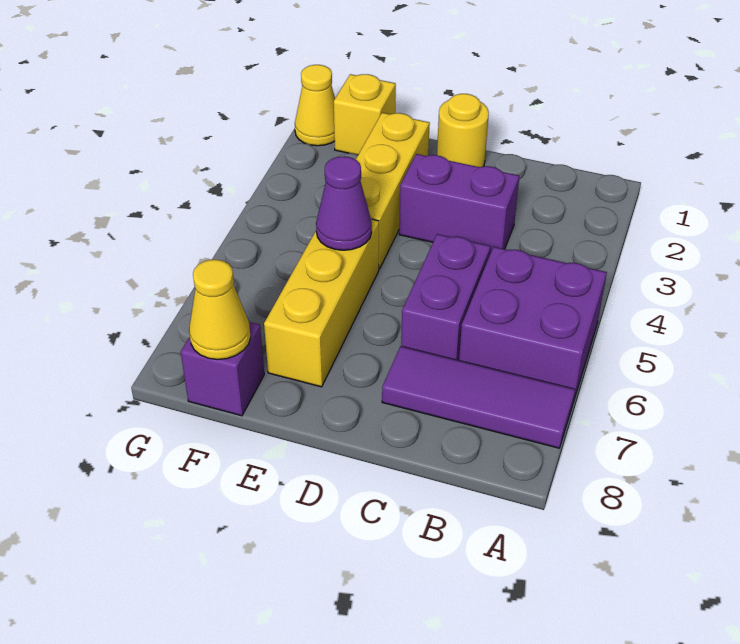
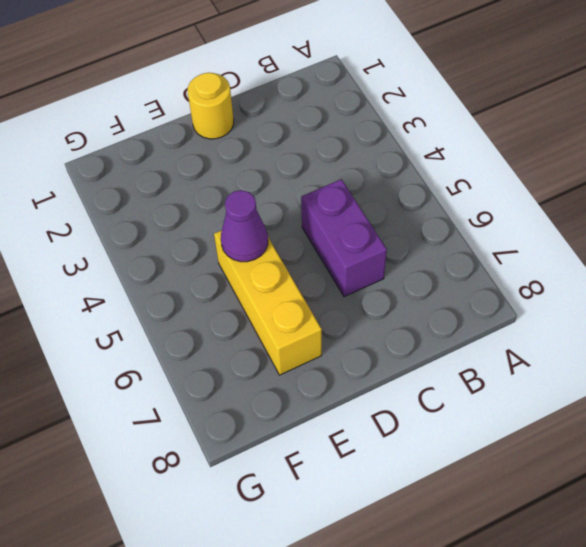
none -> purple brick A5:B6 level 1
none -> purple tile A7:C7 level 1
none -> purple brick C3:D3 level 1

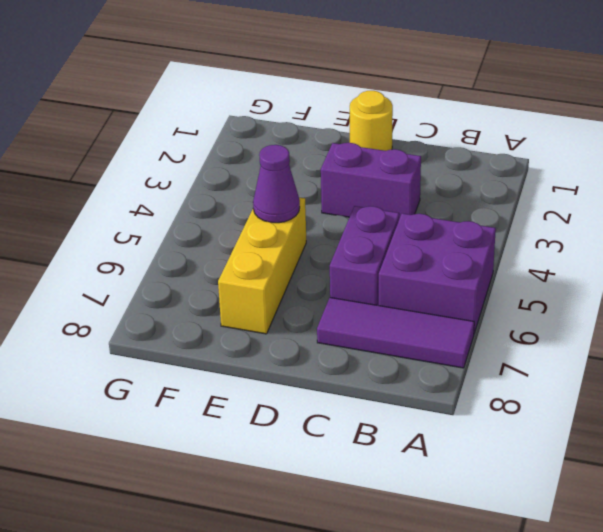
none -> yellow brick E2:E4 level 1
none -> yellow brick F1 level 1
none -> purple brick F8 level 1

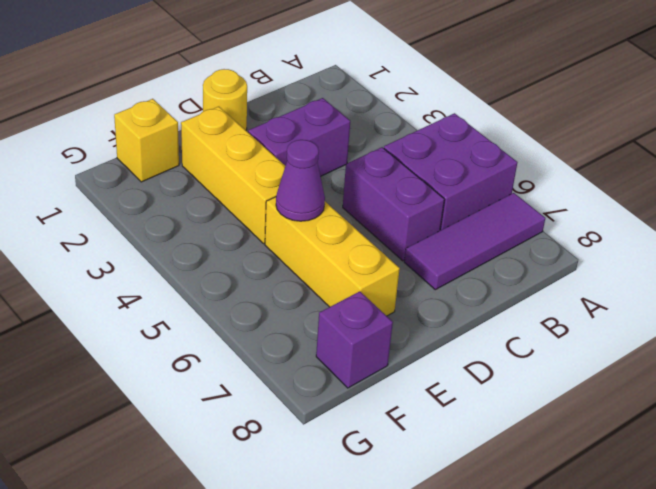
none -> yellow cone G1 level 1
none -> yellow cone F8 level 2

